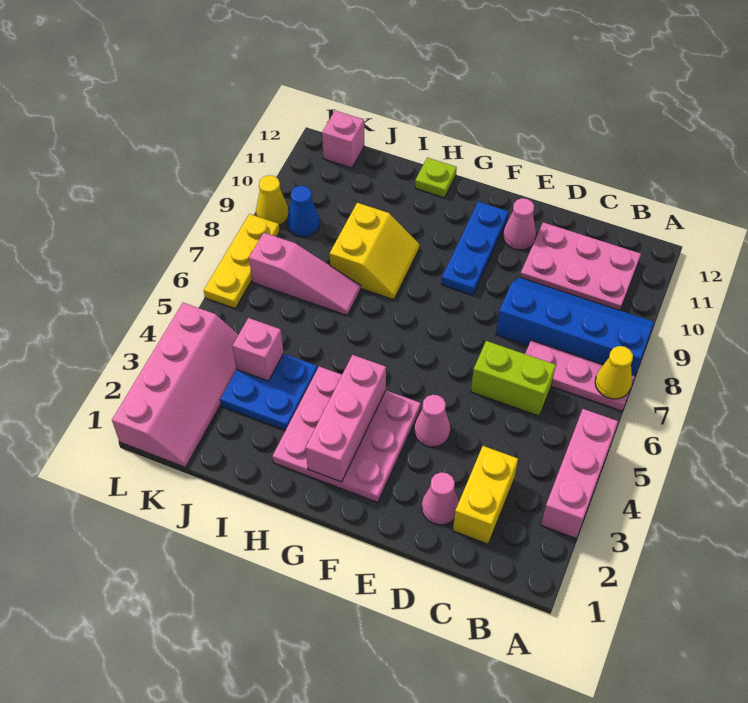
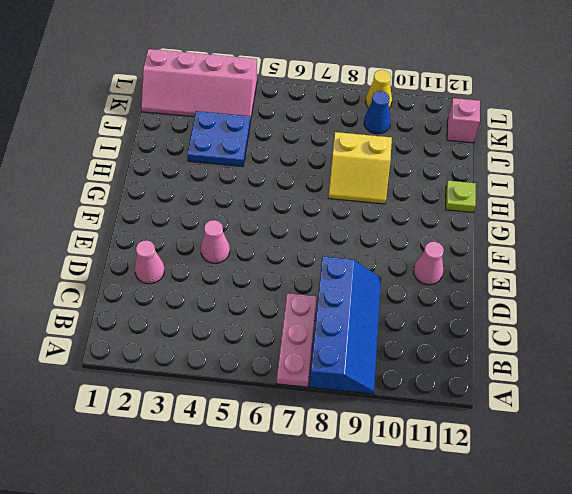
none -> pink brick A3:A5 level 1
none -> pink plate B10:D11 level 1
none -> yellow brick C2:C3 level 1

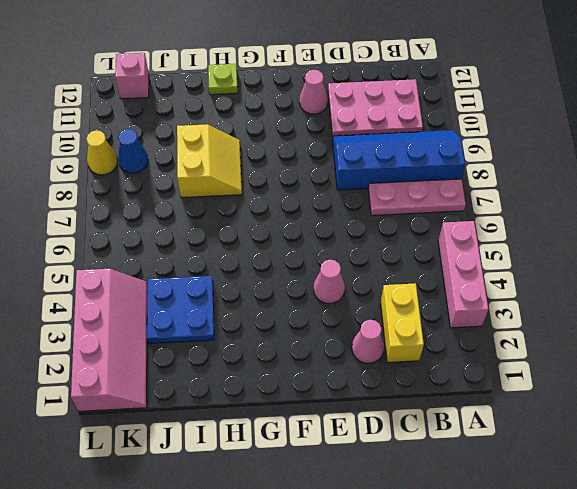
none -> lime brick C6:D6 level 1
none -> pink plate F2:H4 level 1
none -> blue plate F9:F11 level 1

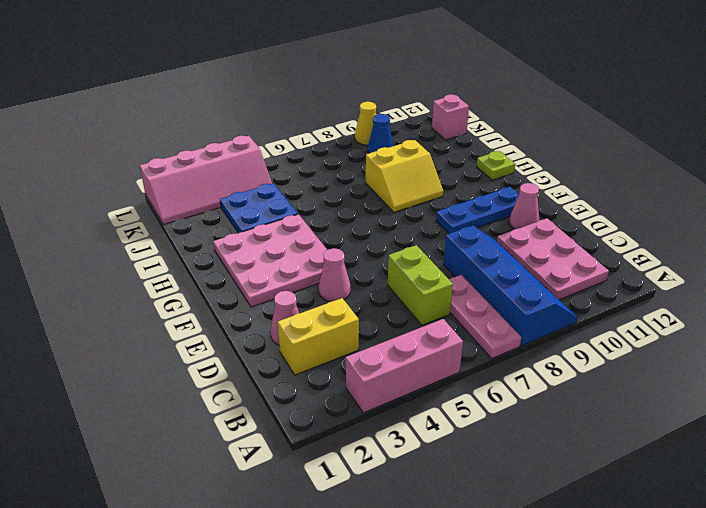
none -> pink slope I7:K7 level 1 top K
none -> yellow plate L6:L8 level 1
none -> yellow cone A7 level 2

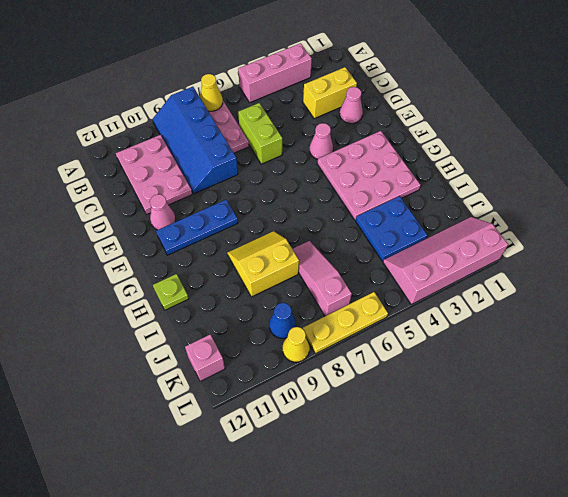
none -> pink brick G2:G4 level 2
none -> pink brick J4 level 2

